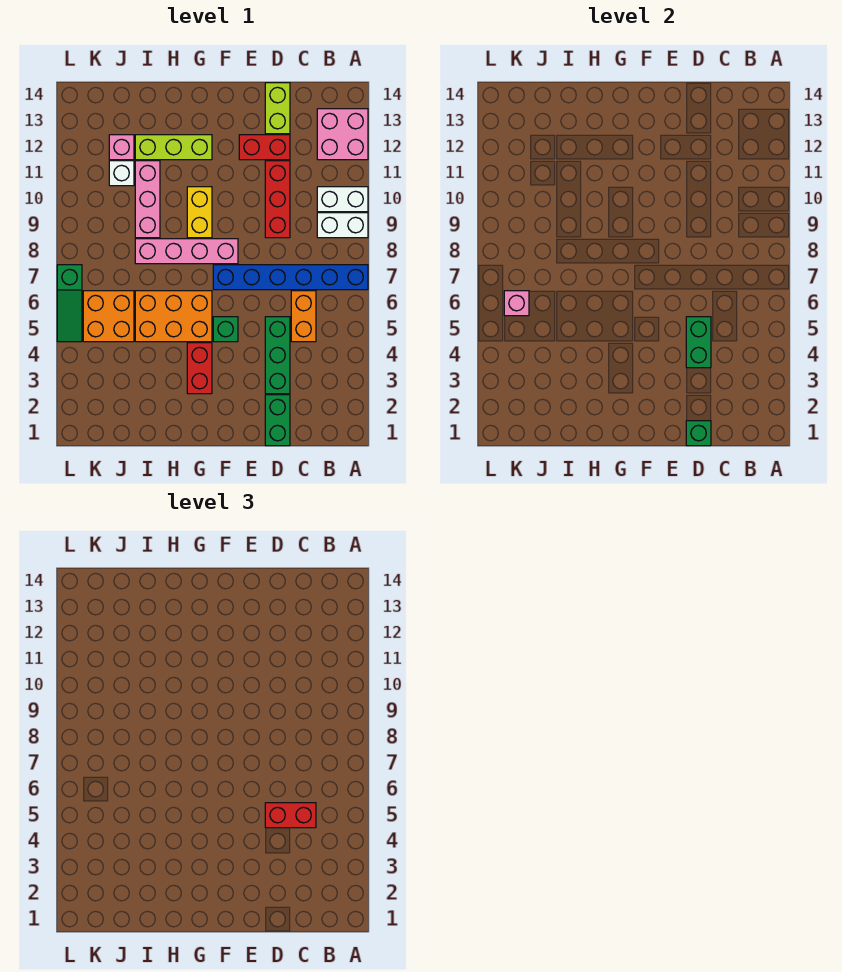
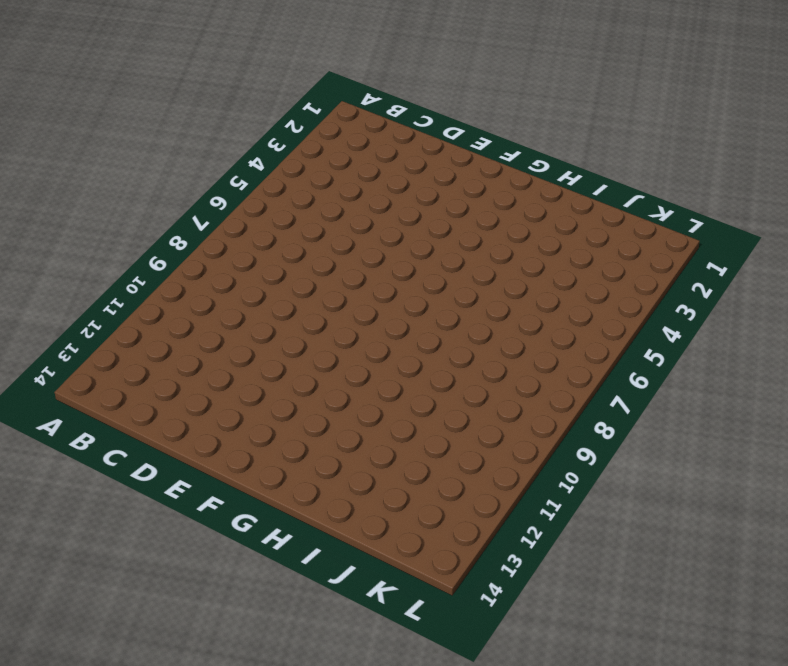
none -> blue brick A7:F7 level 1
none -> white brick A9:B9 level 1
none -> white brick A10:B10 level 1

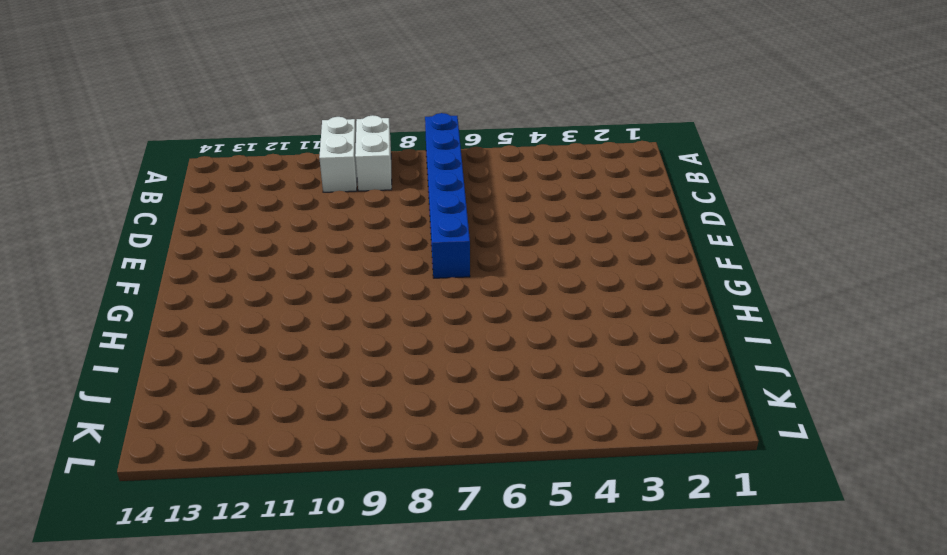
none -> pink brick A12:B13 level 1
none -> orange brick C5:C6 level 1
none -> green brick D1:D2 level 1

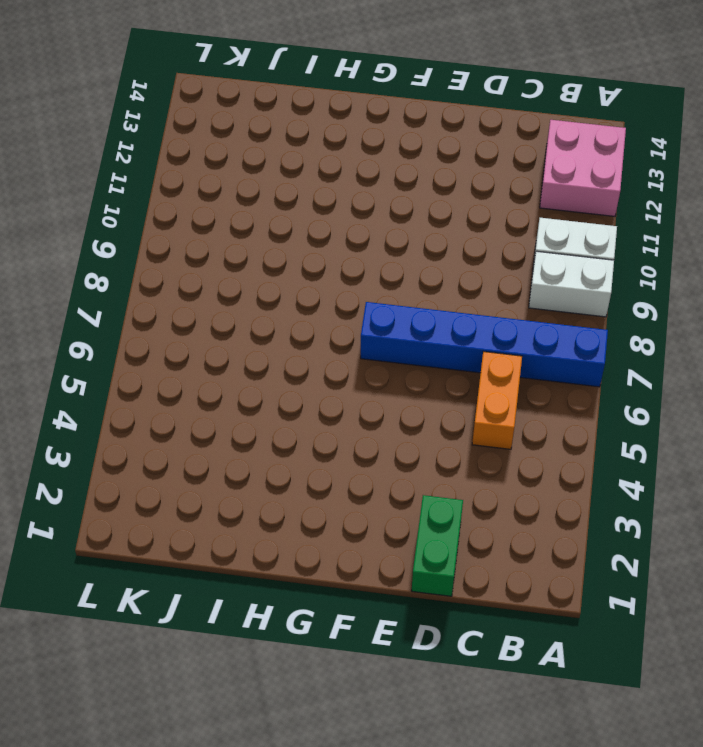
none -> green brick D3:D5 level 1
none -> red brick D9:D11 level 1
none -> red brick D12:E12 level 1

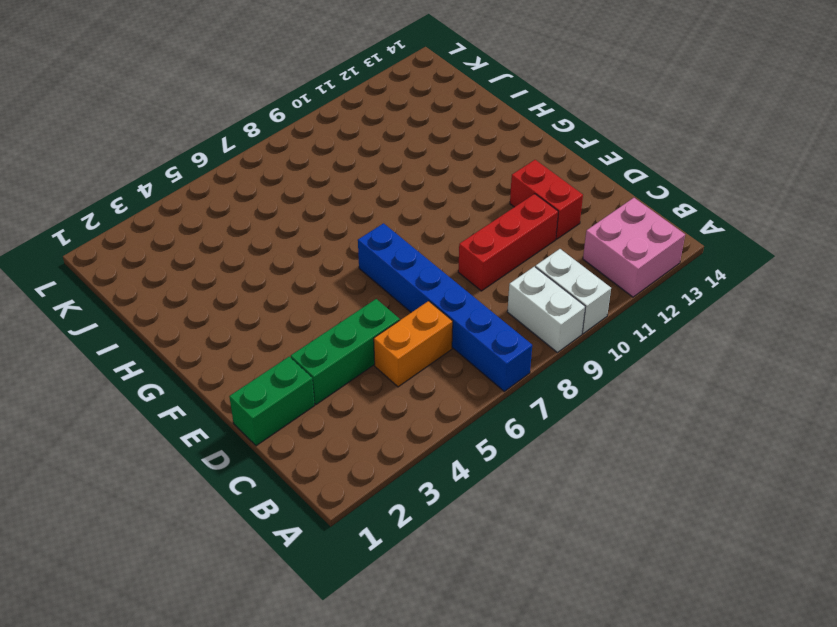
none -> lime brick D13:D14 level 1
none -> green brick F5 level 1
none -> pink brick F8:I8 level 1

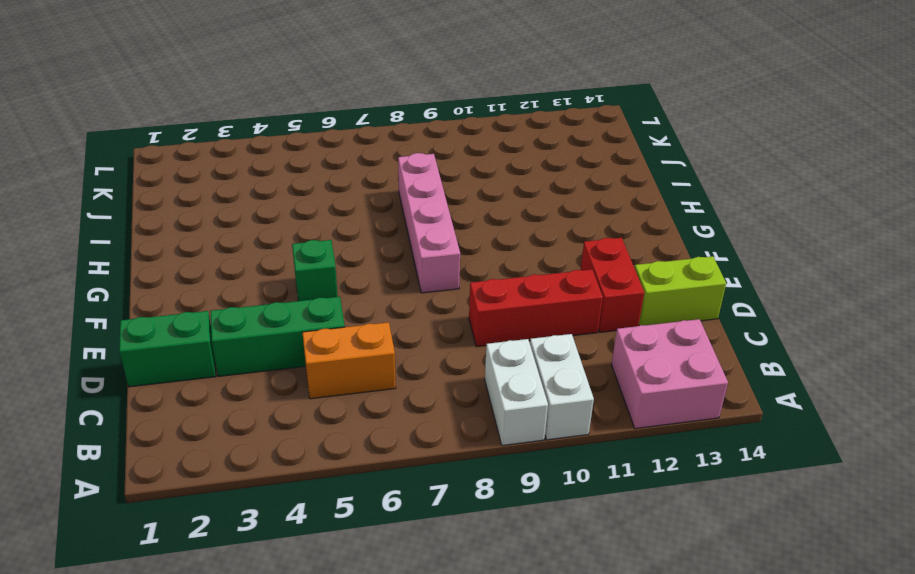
none -> blue brick A7:F7 level 1
none -> red brick G3:G4 level 1
none -> orange brick G5:I6 level 1

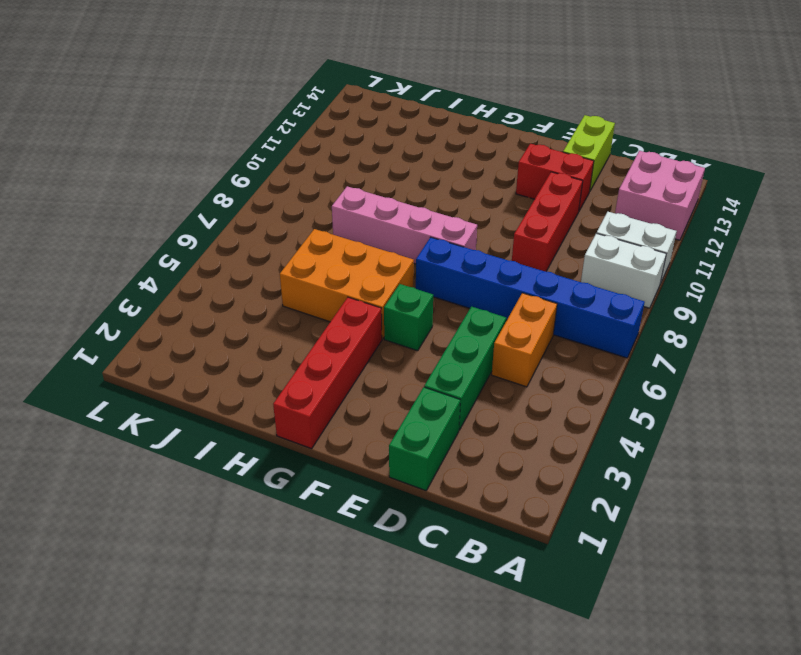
red brick G1:G4 level 1 -> red brick G3:G4 level 1
none -> yellow brick G9:G10 level 1
none -> lime brick G12:I12 level 1
none -> pink brick I9:I11 level 1

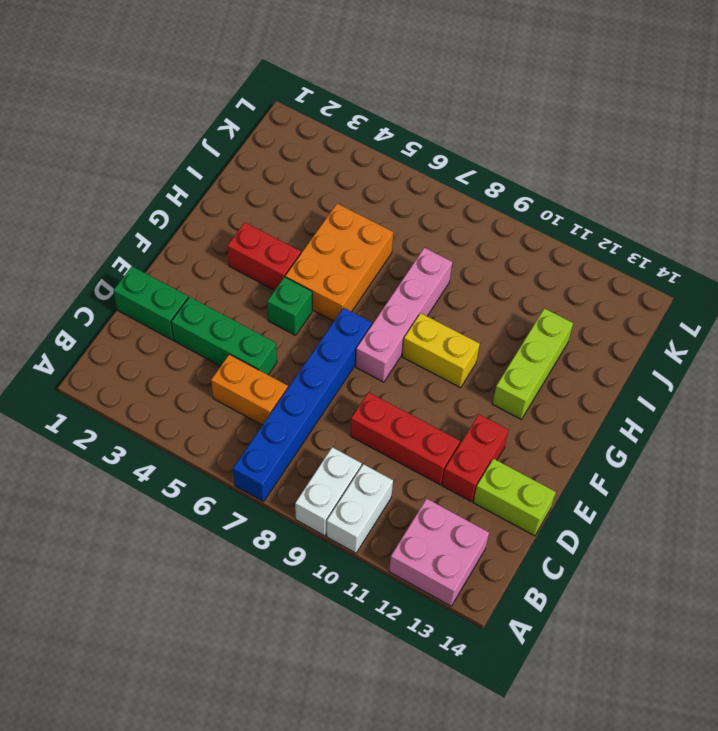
none -> pink brick I9:I11 level 1
none -> orange brick J5:K6 level 1
none -> white brick J11 level 1

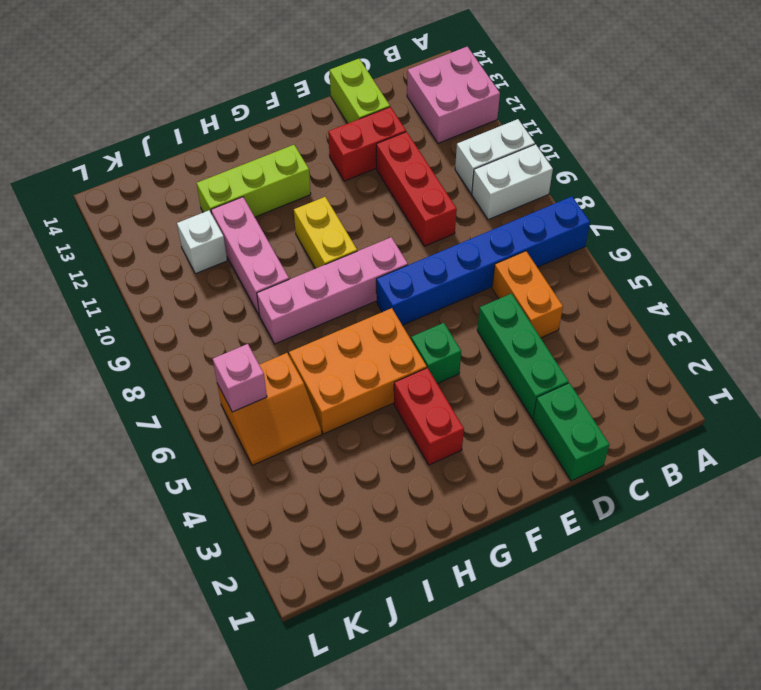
orange slope J5:K6 level 1 top 6 -> orange brick J5:K6 level 1
none -> pink brick J12 level 1
none -> green slope L5:L7 level 1 top 7
none -> green brick D1 level 2

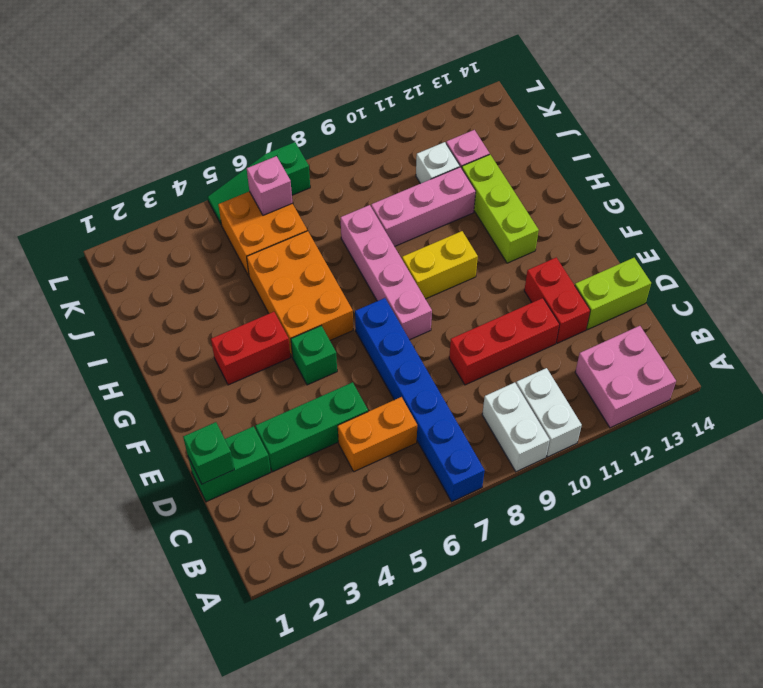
none -> green brick D4:D5 level 2
none -> red brick C5:D5 level 3

